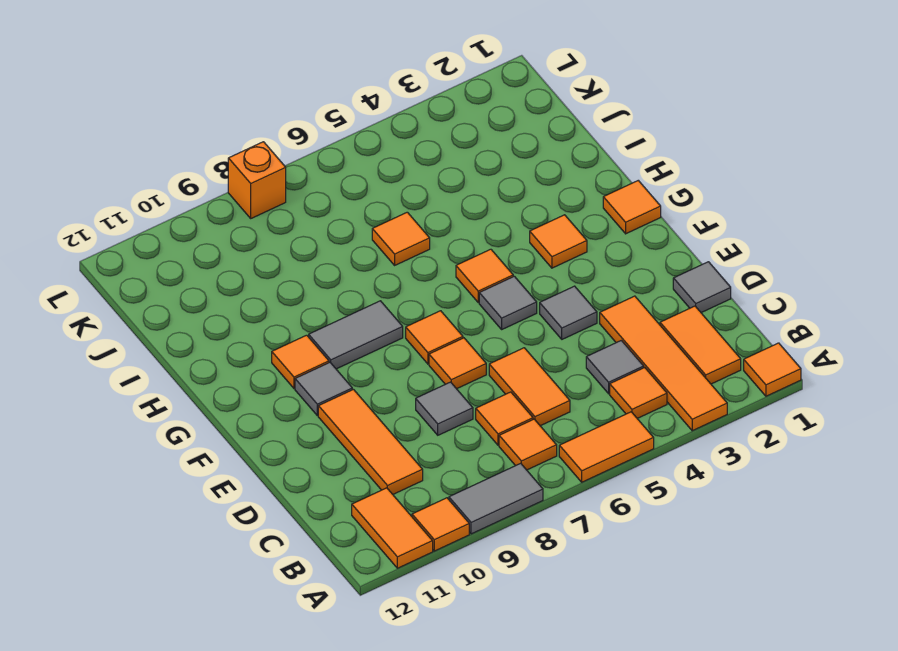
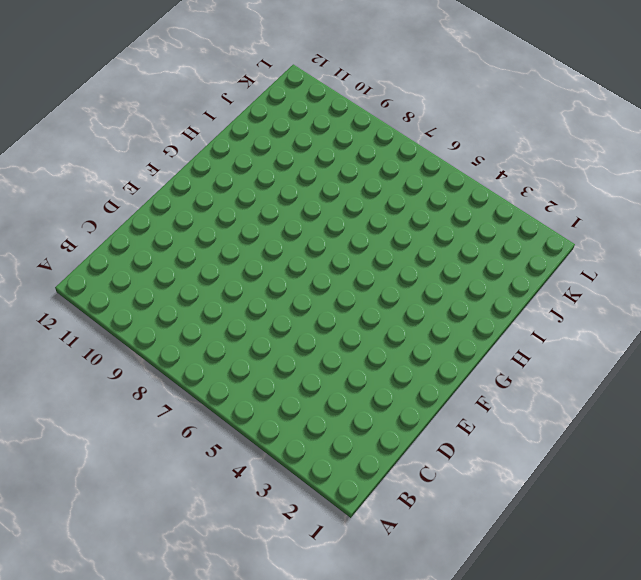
none -> orange tile A1 level 1
none -> orange tile A3:D3 level 1
none -> orange tile A5:A6 level 1

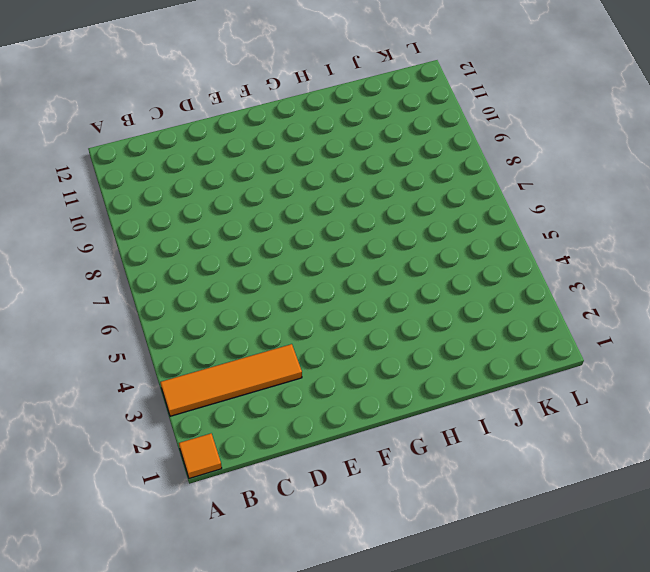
none -> orange tile A5:A6 level 1
none -> grey tile A8:A9 level 1
none -> orange tile A10 level 1

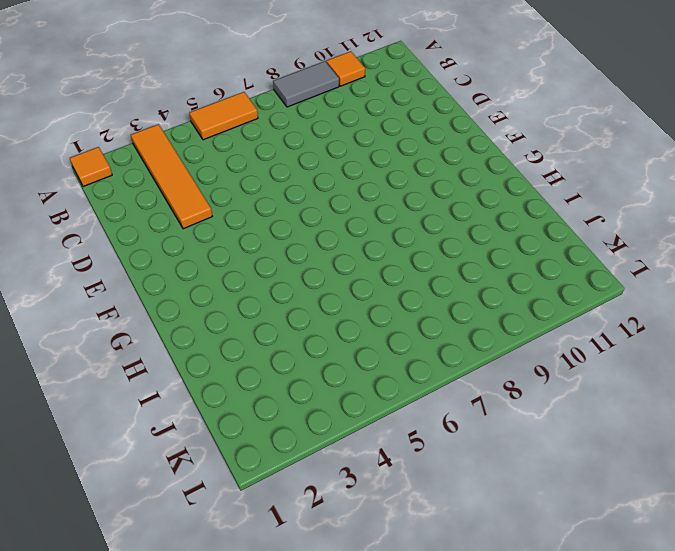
none -> orange tile A11:B11 level 1
none -> orange tile B2:C2 level 1
none -> orange tile B4 level 1

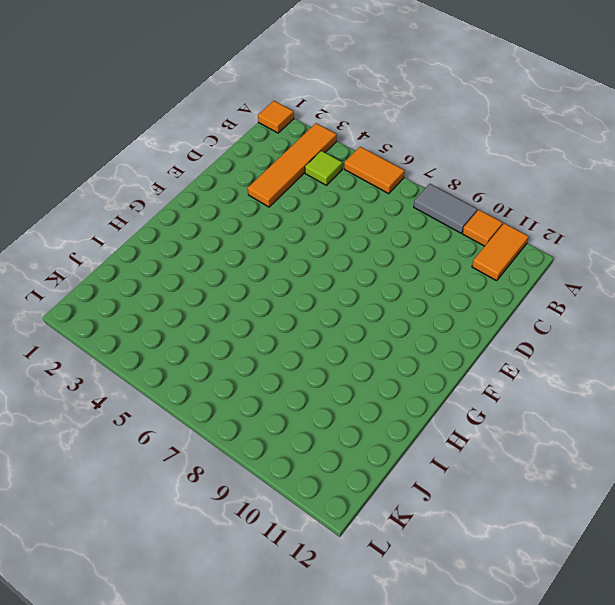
lime tile B4 level 1 -> orange tile B4 level 1
none -> orange tile B2:C2 level 1
none -> orange tile B7 level 1
none -> grey tile C4 level 1

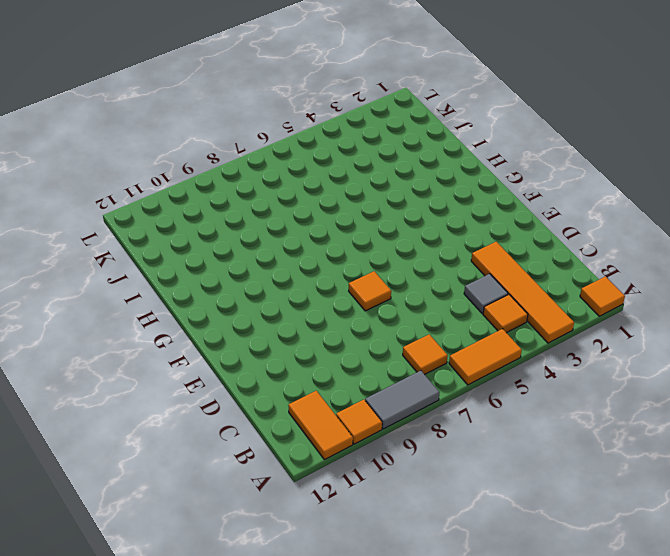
none -> orange tile B2:C2 level 1
none -> orange tile C6:D6 level 1
none -> orange tile C7 level 1

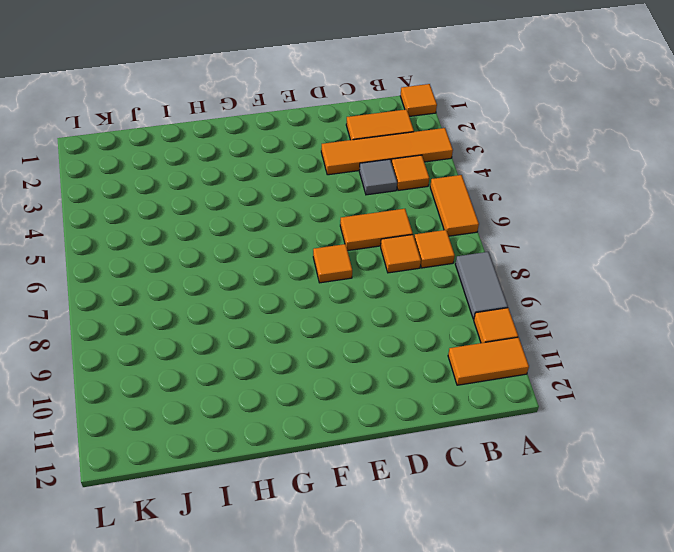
none -> orange tile C10:E10 level 1
none -> grey tile D1 level 1
none -> grey tile D8 level 1

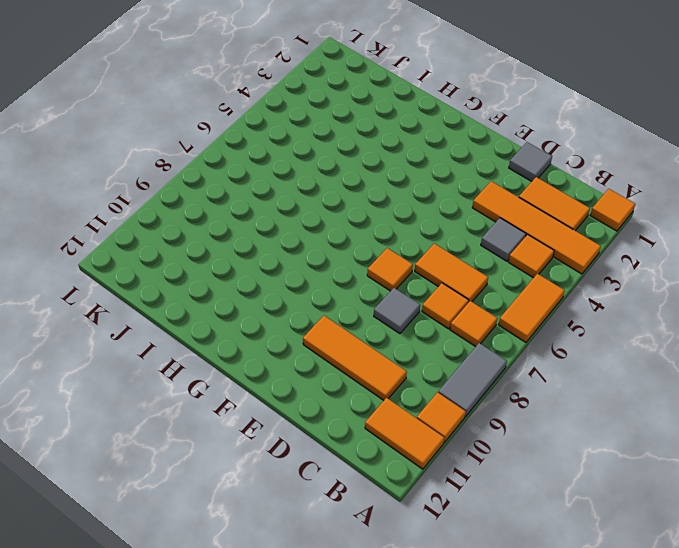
none -> grey tile E4 level 1
none -> grey tile F5 level 1
none -> orange tile F7 level 1

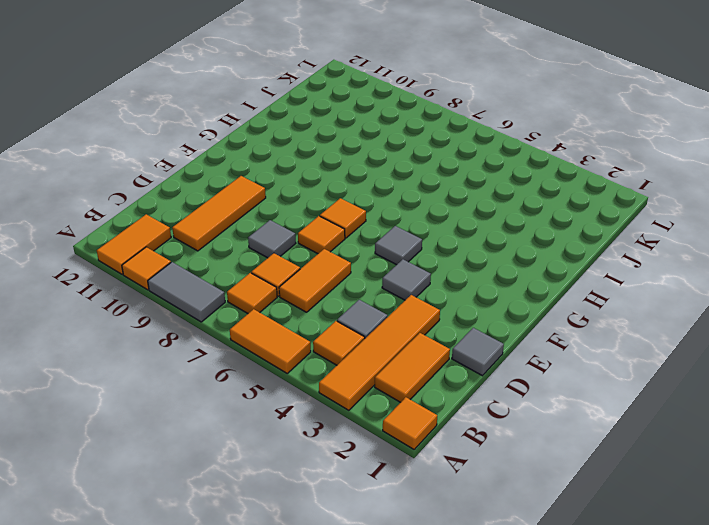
none -> grey tile F10 level 1
none -> orange tile G1 level 1
none -> orange tile G3 level 1

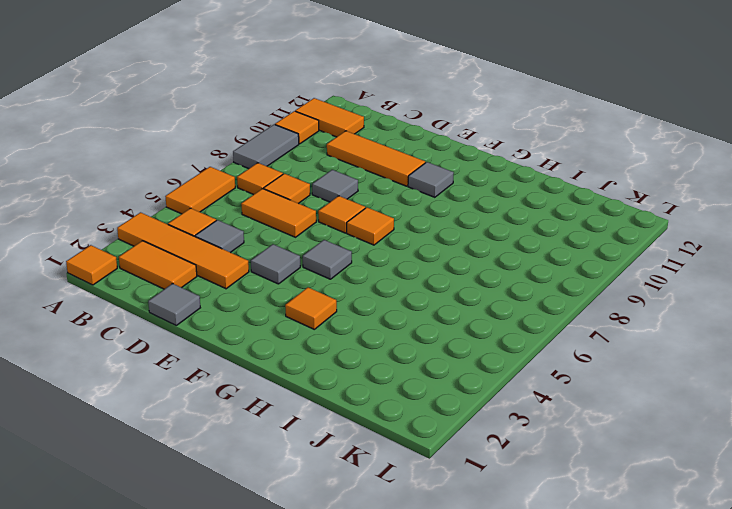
none -> orange tile G1 level 1
none -> orange tile G5 level 1
none -> grey tile G8:G9 level 1

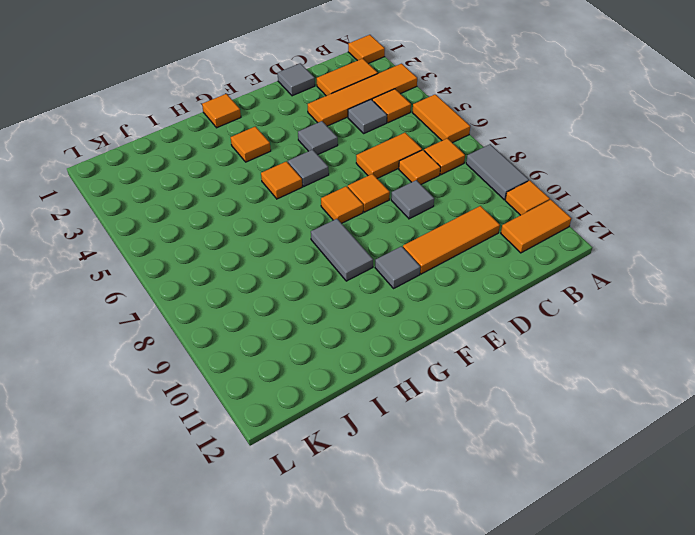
none -> orange tile G10 level 1
none -> orange tile I6 level 1
none -> orange brick L8 level 1

